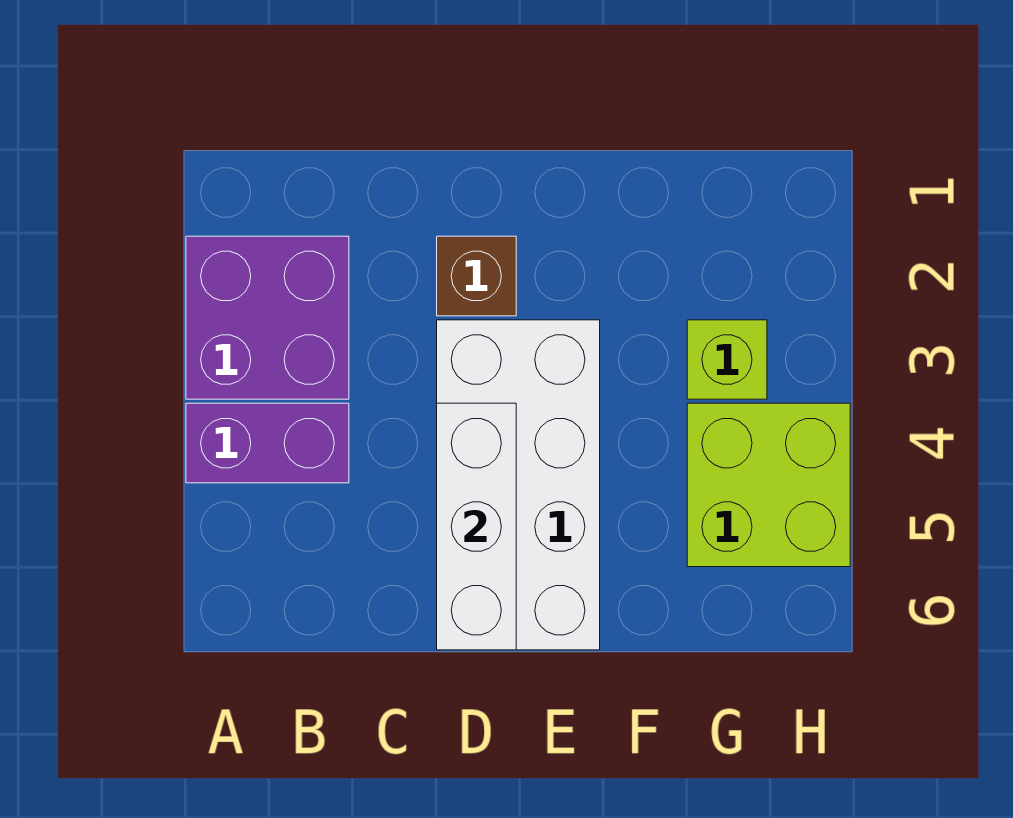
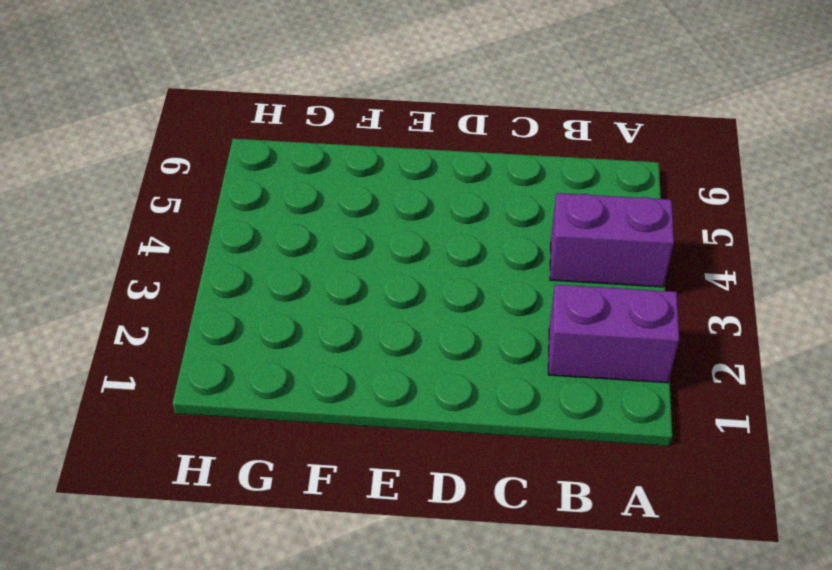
purple brick A2:B2 level 1 -> purple brick A2:B3 level 1
none -> brown brick D2 level 1
none -> white brick D3:E6 level 1

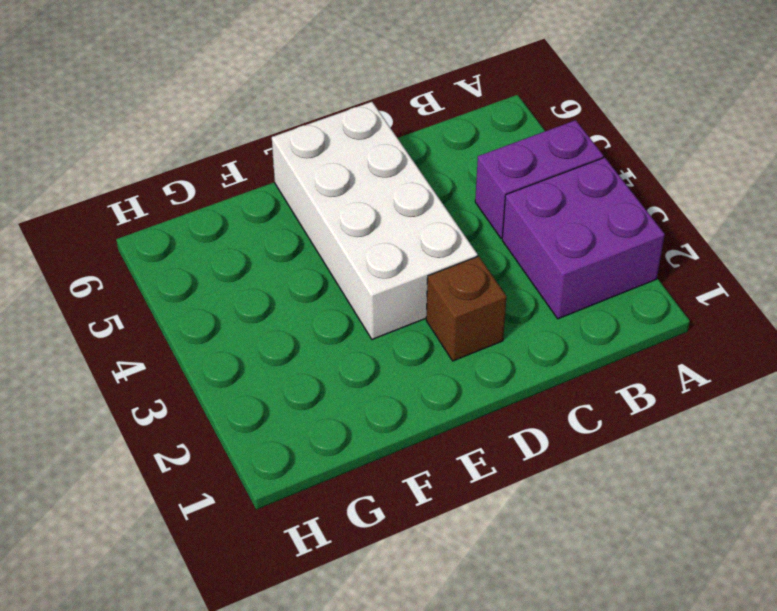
none -> lime brick G3 level 1
none -> lime brick G4:H5 level 1

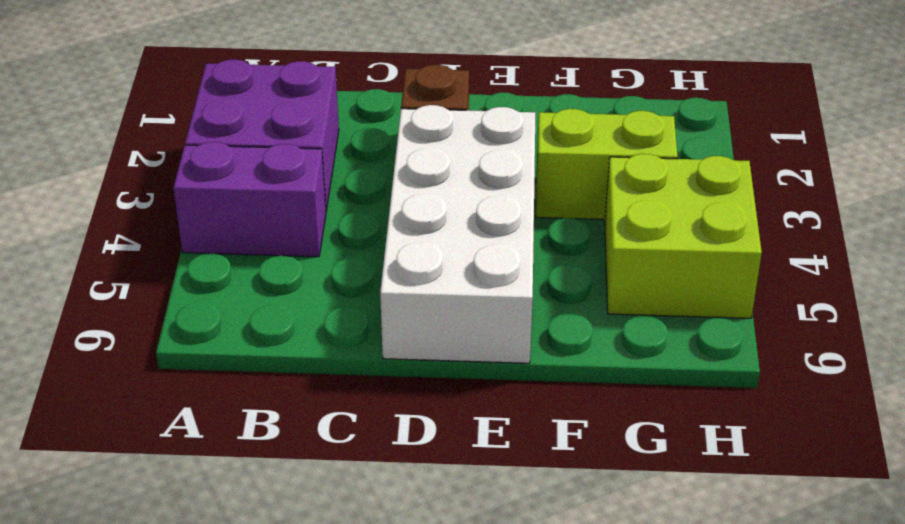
lime brick F3:G3 level 1 -> lime brick G3 level 1
none -> white brick D4:D6 level 2

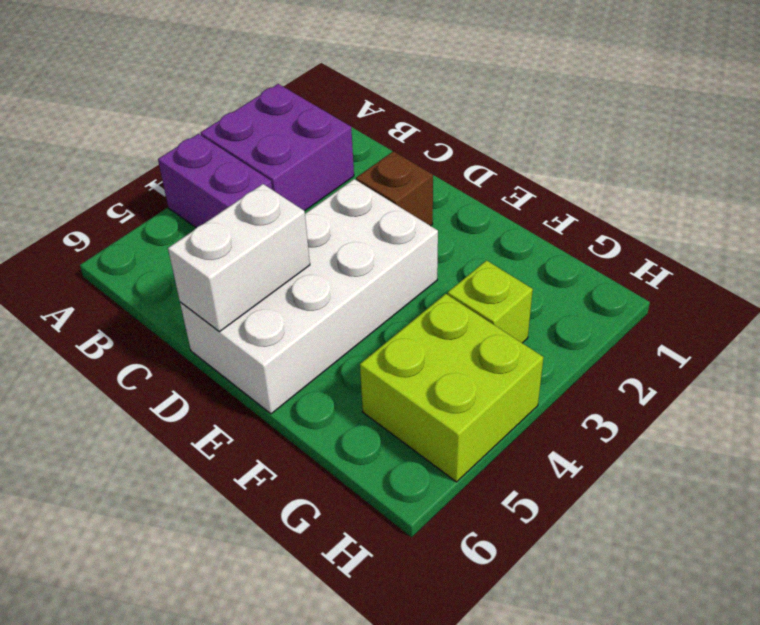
white brick D5:D6 level 2 -> white brick D4:D6 level 2

